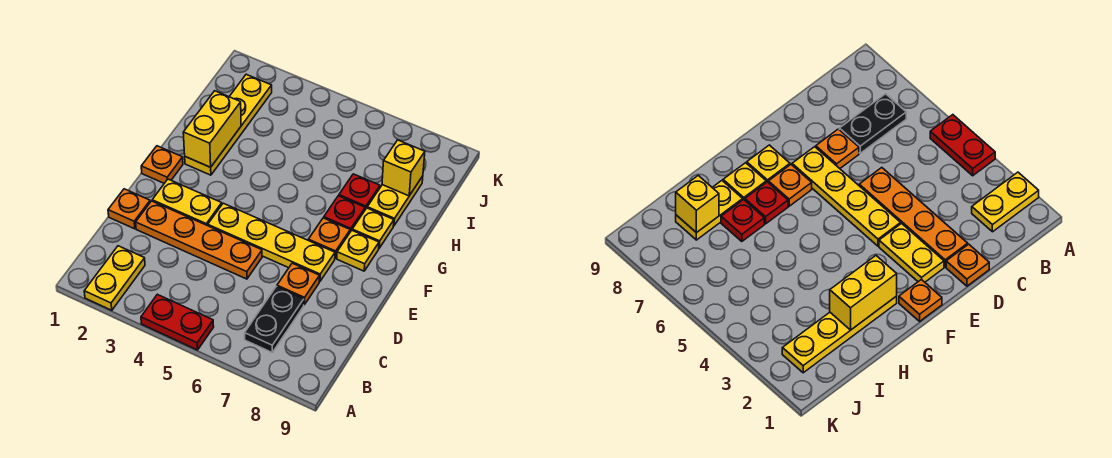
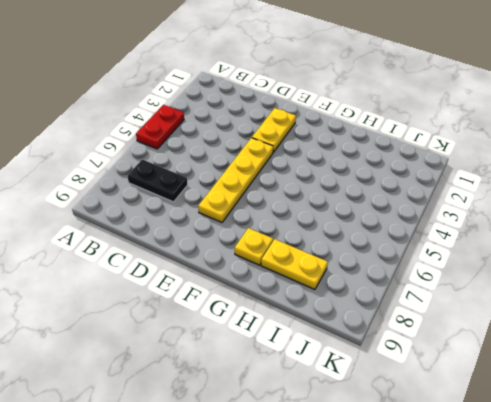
none -> yellow plate A2:B2 level 1
none -> orange plate D1 level 1
none -> orange plate D2:D5 level 1

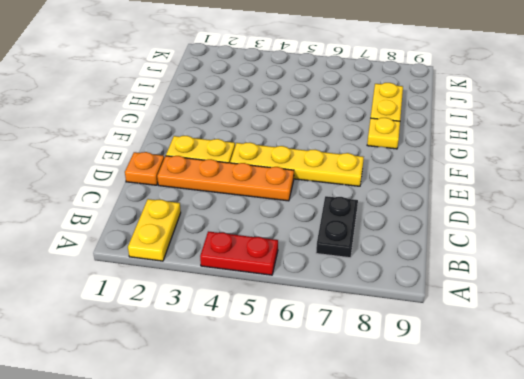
none -> orange plate D7 level 1
none -> orange plate F1 level 1
none -> orange plate F7 level 1

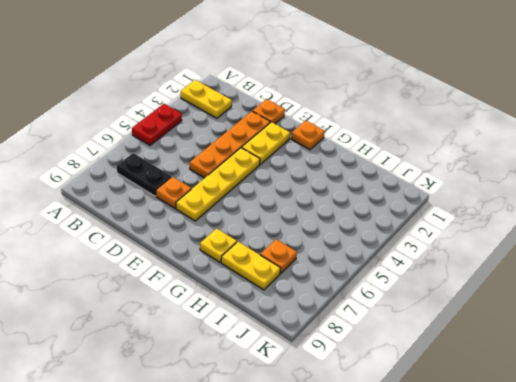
orange plate I7 level 1 -> orange plate F7 level 1
none -> yellow plate F8 level 1
none -> yellow plate G2:J2 level 1
none -> red plate G7 level 1

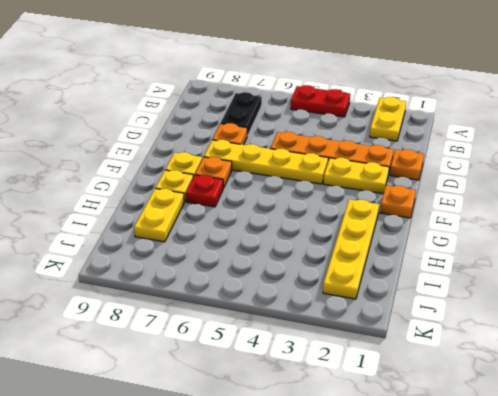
none -> red plate H7 level 1
none -> yellow brick G2:H2 level 2
none -> yellow brick I8 level 2

